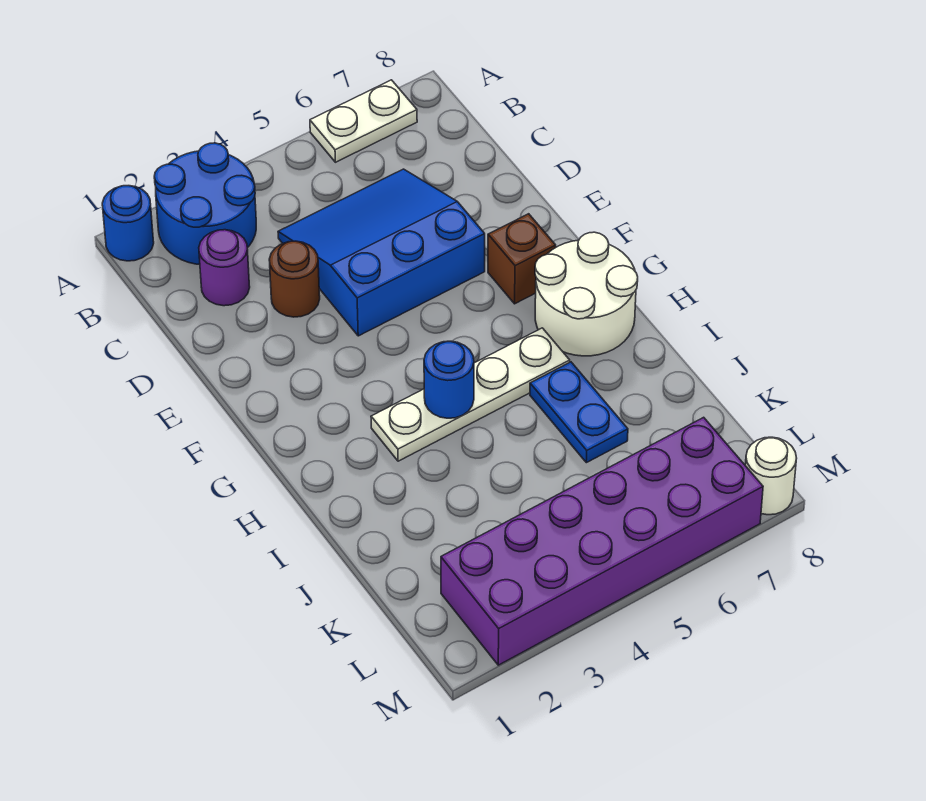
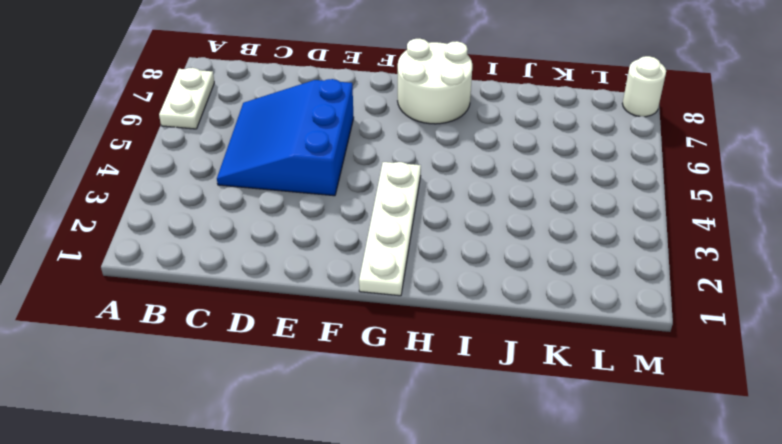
white plate G1:G4 level 1 -> white plate H3:H6 level 1
none -> blue round brick A1 level 1
none -> blue round brick A2:B3 level 1
none -> purple round brick C2 level 1

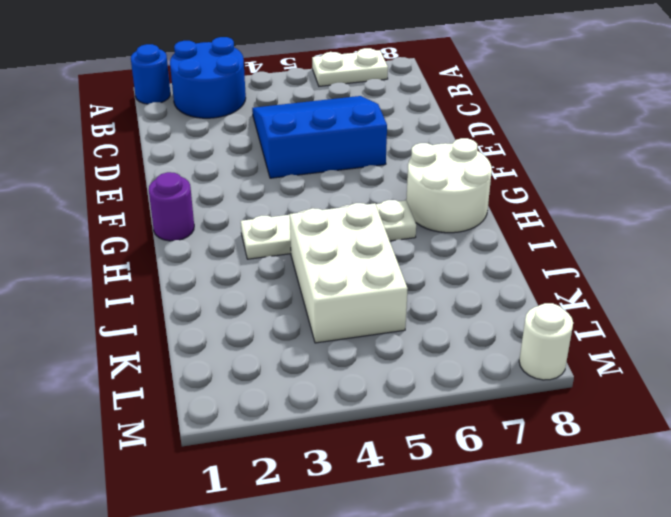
purple round brick G1 level 1 -> purple round brick C2 level 1
white brick I4:K5 level 1 -> none
none -> brown round brick D3 level 1
none -> brown brick F7 level 1
none -> blue plate I6:J6 level 1

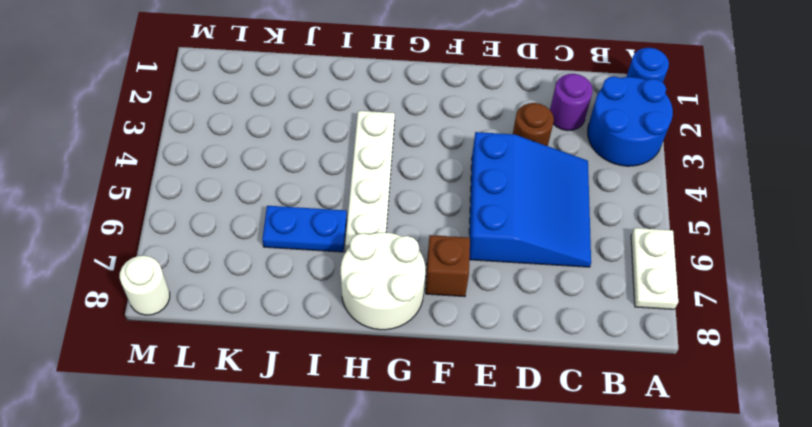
none -> purple brick L2:M7 level 1
none -> blue round brick H4 level 2

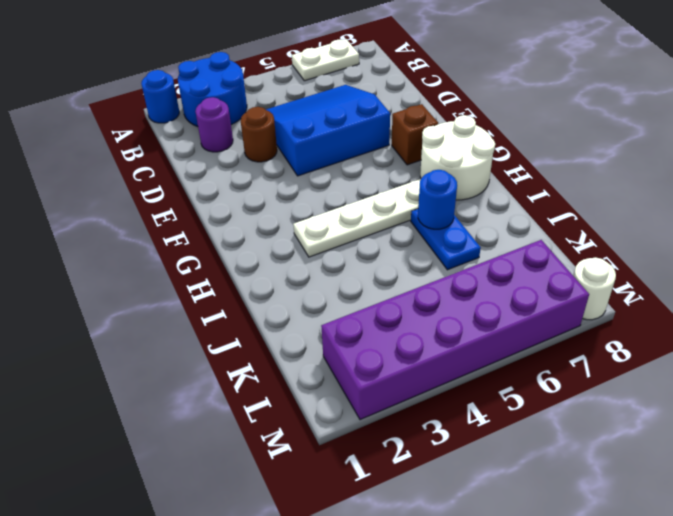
blue round brick I6 level 2 -> blue round brick H4 level 2

